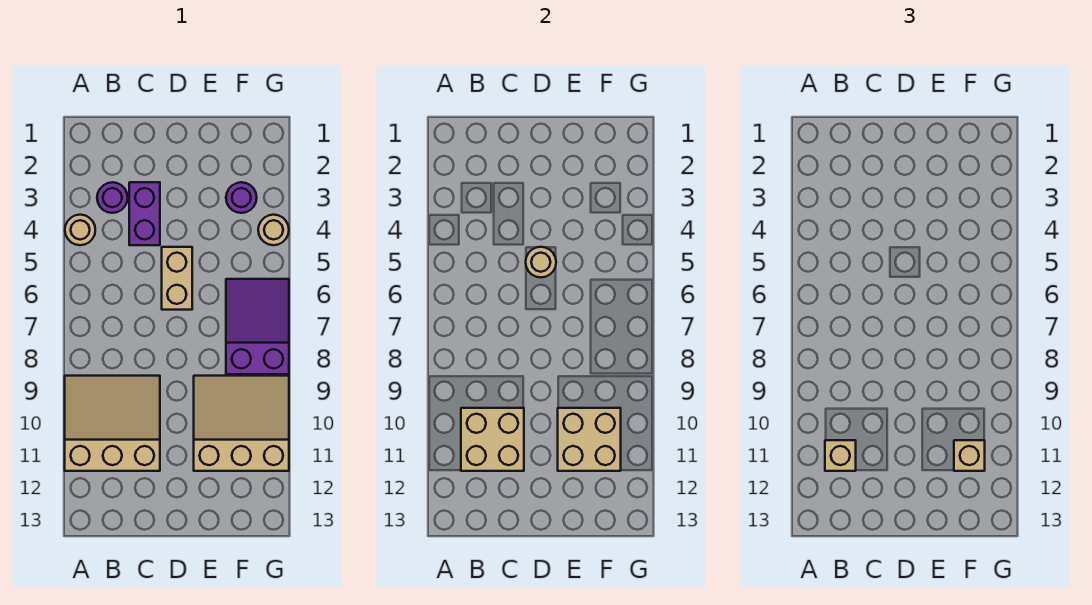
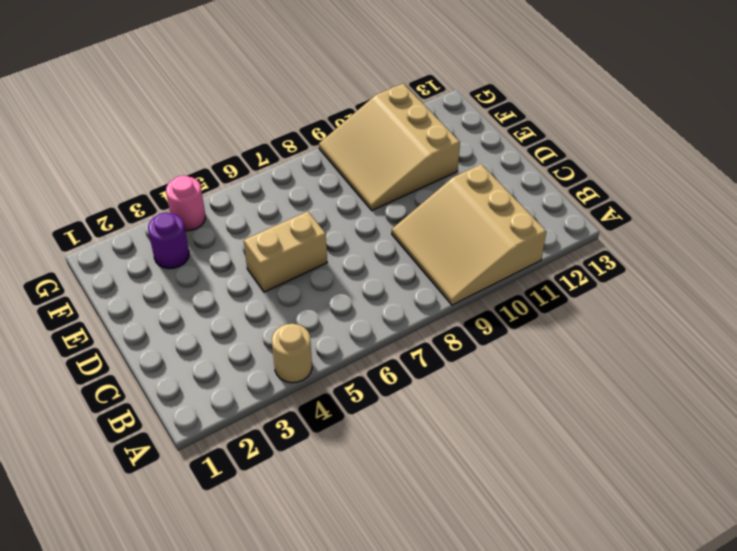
pink round brick G4 level 1 -> tan round brick G4 level 1
none -> purple round brick B3 level 1
none -> purple brick C3:C4 level 1
none -> purple slope F6:G8 level 1 top 8

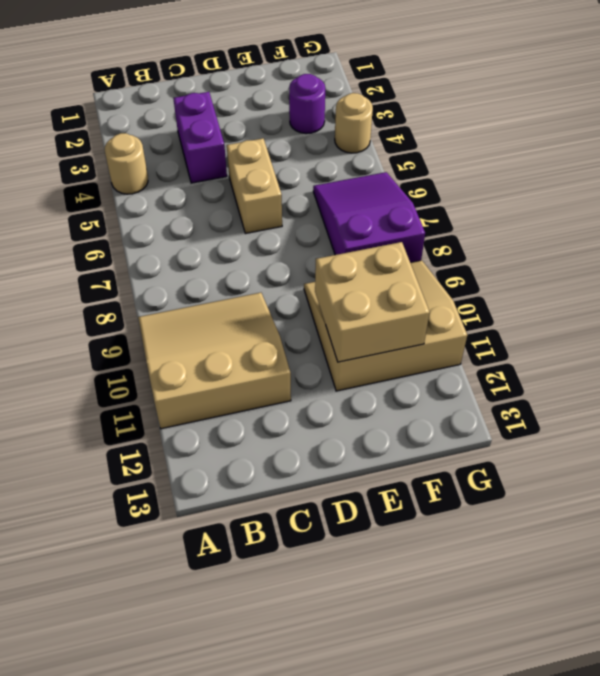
none -> purple round brick B3 level 1
none -> tan brick B10:C11 level 2
none -> tan round brick D5 level 2

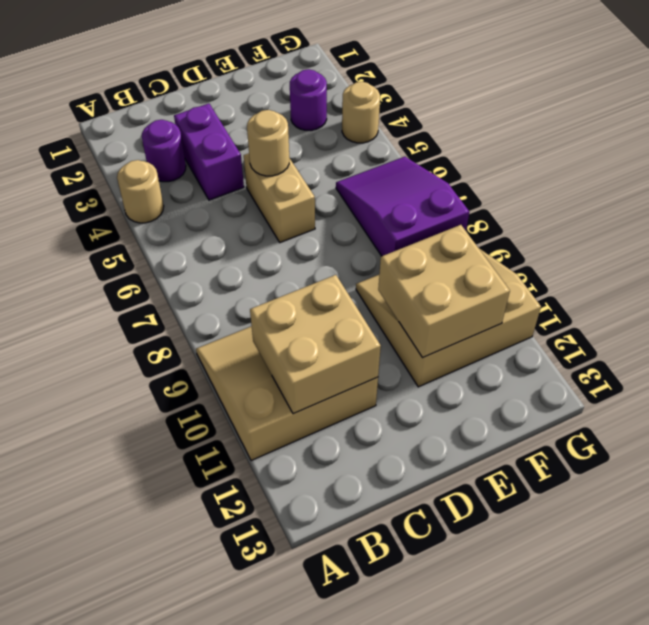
none -> tan brick B11 level 3
none -> tan brick F11 level 3

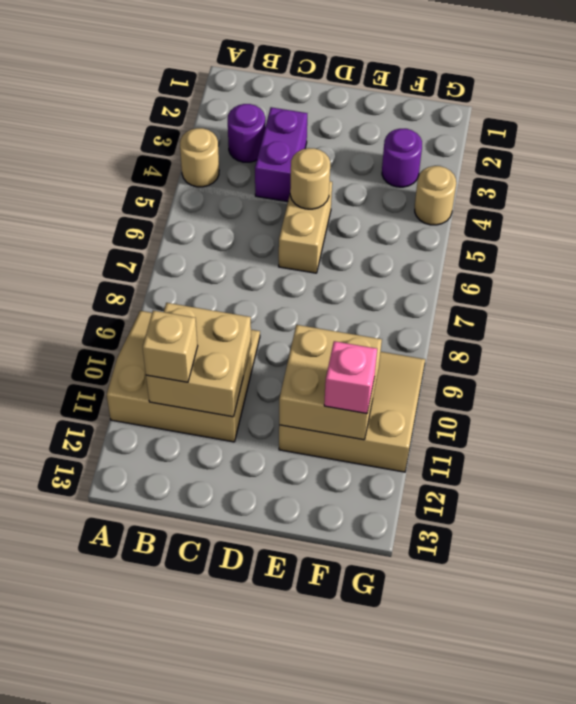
pink brick F11 level 3 -> tan brick F11 level 3
none -> purple slope F6:G8 level 1 top 8

